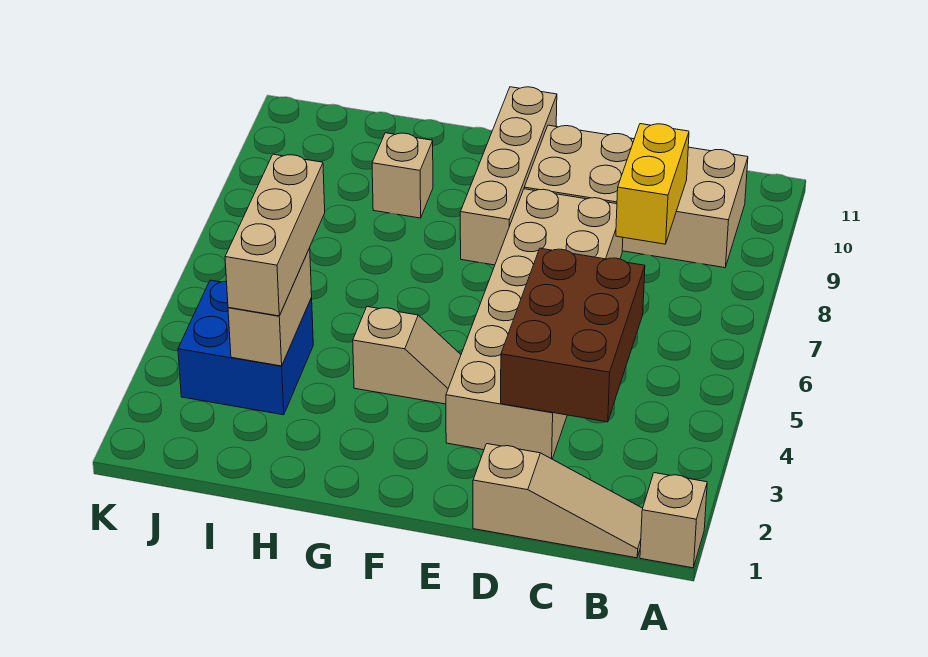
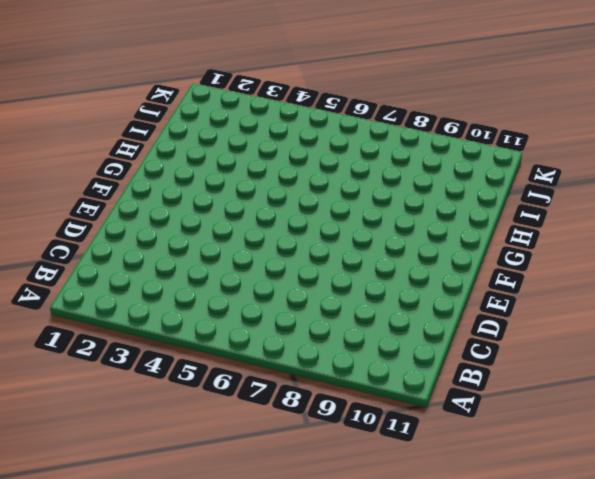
none -> tan brick A1 level 1
none -> tan slope B1:D1 level 1 top D
none -> tan brick B9:E10 level 1

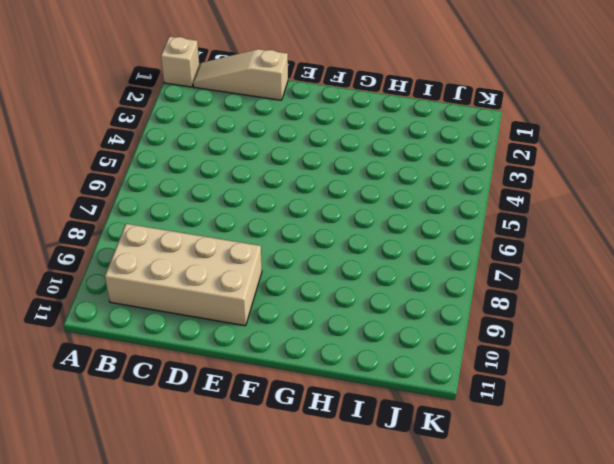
none -> tan brick D3:E8 level 1
none -> tan slope F4:G4 level 1 top G
none -> tan brick F8:F11 level 1

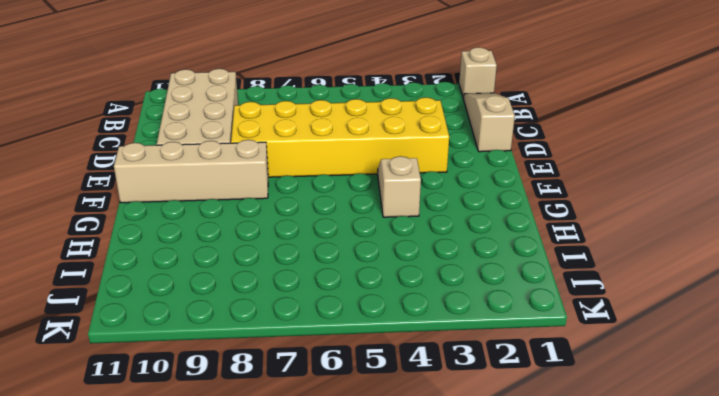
yellow brick D3:E8 level 1 -> tan brick D3:E8 level 1
none -> tan brick H9 level 1
none -> blue brick I3:J4 level 1
none -> brown brick C3:D5 level 2

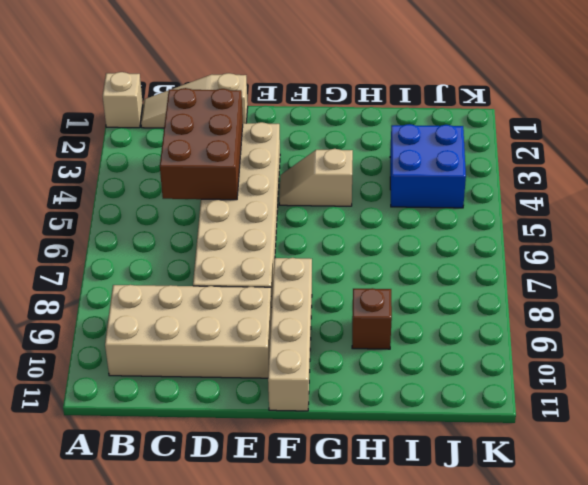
brown brick H9 level 1 -> tan brick H9 level 1
none -> yellow brick C8:C9 level 2
none -> tan brick I3:I4 level 2
none -> tan brick I3:I5 level 3

